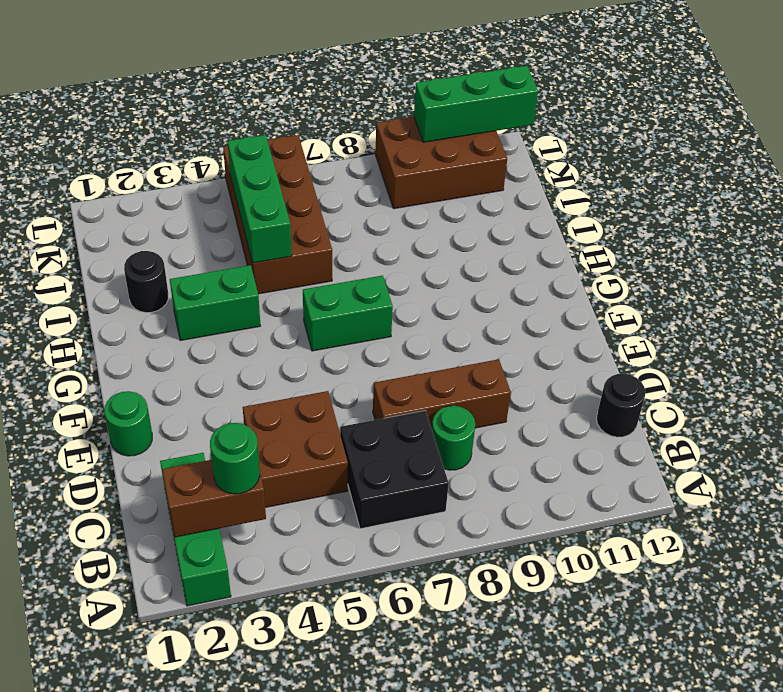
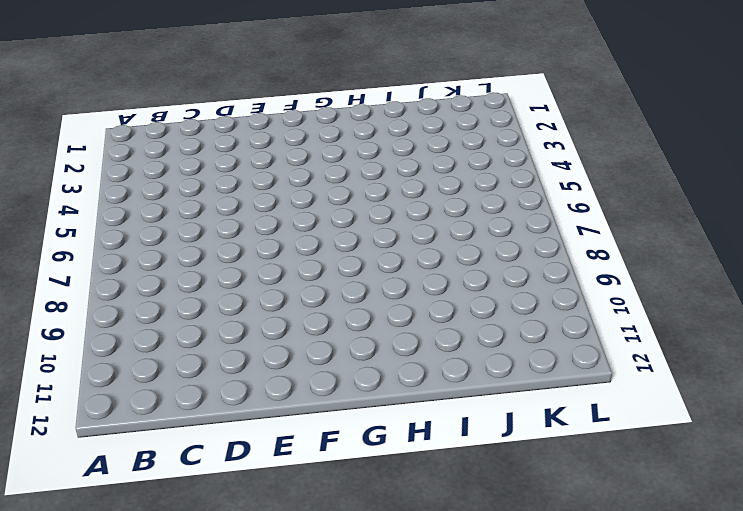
none -> green brick A2:C2 level 1
none -> black brick B6:C7 level 1
none -> brown brick C4:D5 level 1

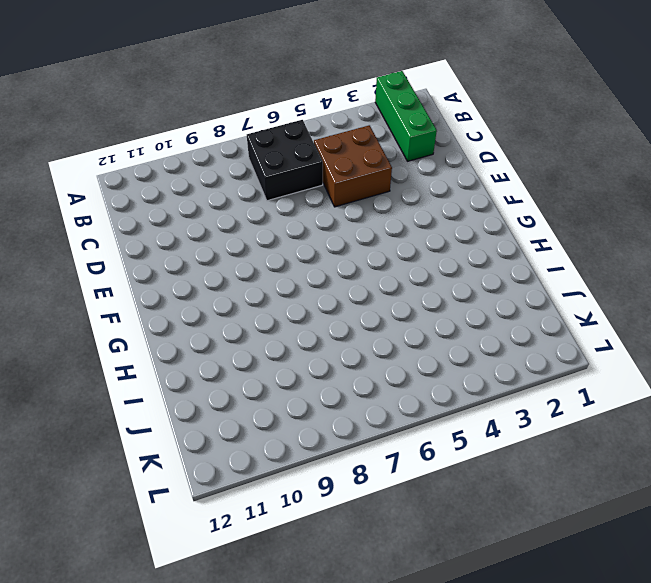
none -> green round brick C8 level 1
none -> black round brick C12 level 1
none -> brown brick D7:D9 level 1

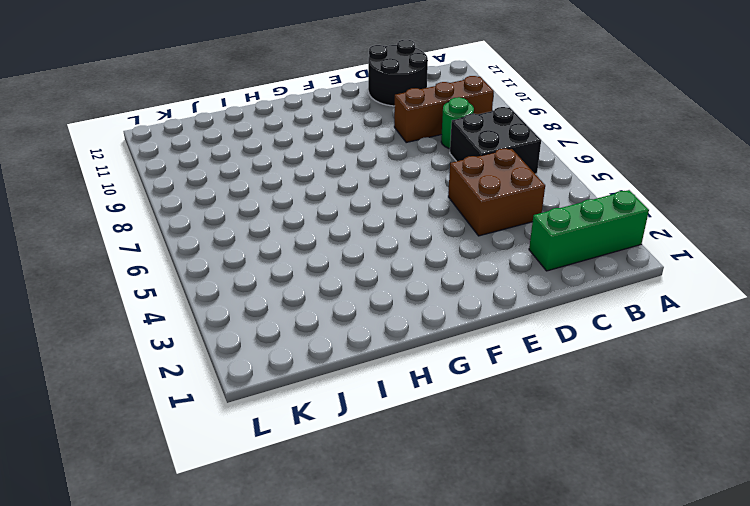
brown brick B9:D9 level 1 -> brown brick D7:D9 level 1
black round brick C11:D12 level 1 -> black round brick C12 level 1
none -> green round brick E1 level 1
none -> green brick G6:G7 level 1
none -> green brick H3:H4 level 1

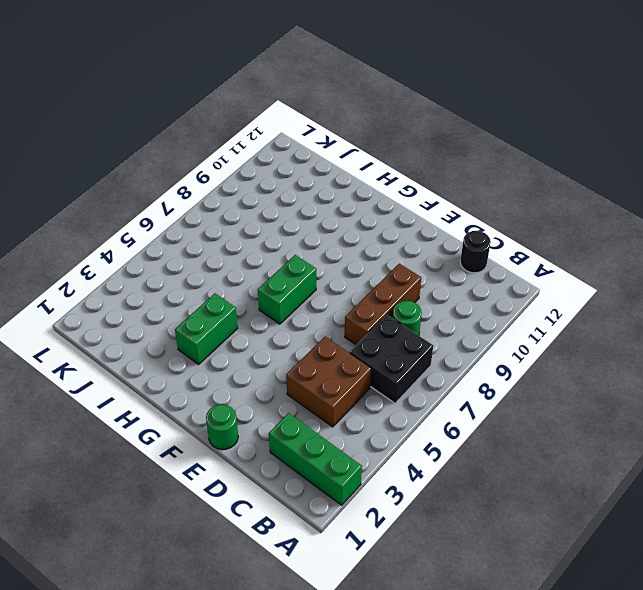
none -> black round brick I2 level 1
none -> brown brick I5:L6 level 1
none -> brown brick K9:L11 level 1

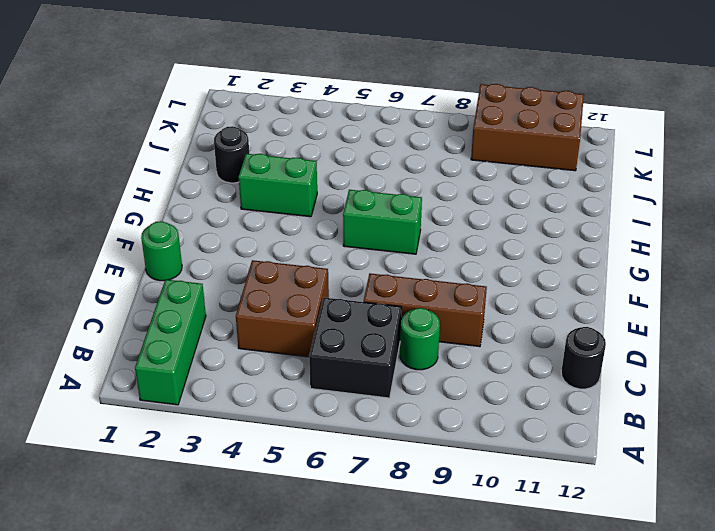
none -> brown brick I5:L6 level 1
none -> brown brick B2:B3 level 2
none -> green brick I5:K5 level 2

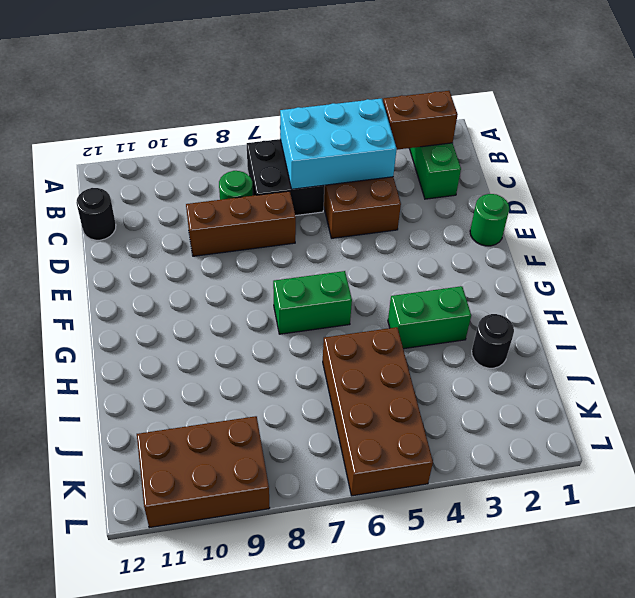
cyan brick B4:C6 level 2 -> none
none -> green brick I5:K5 level 2
none -> green brick L10:L12 level 2
none -> green round brick B3 level 3

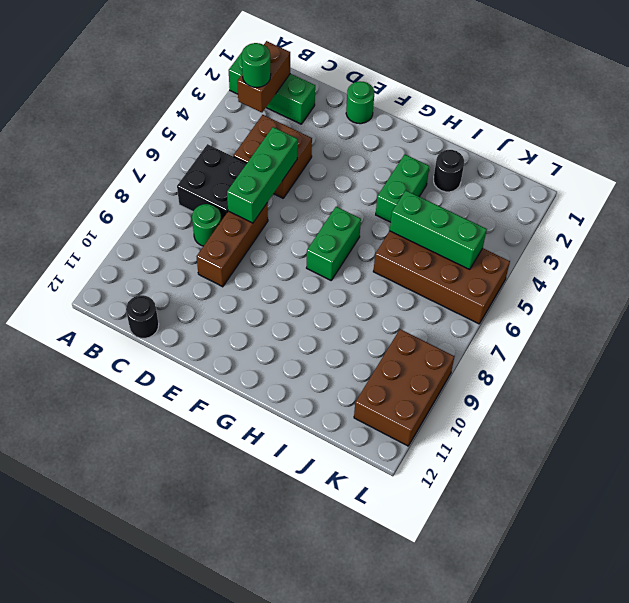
green brick D5:D7 level 2 -> green brick L10:L12 level 2

